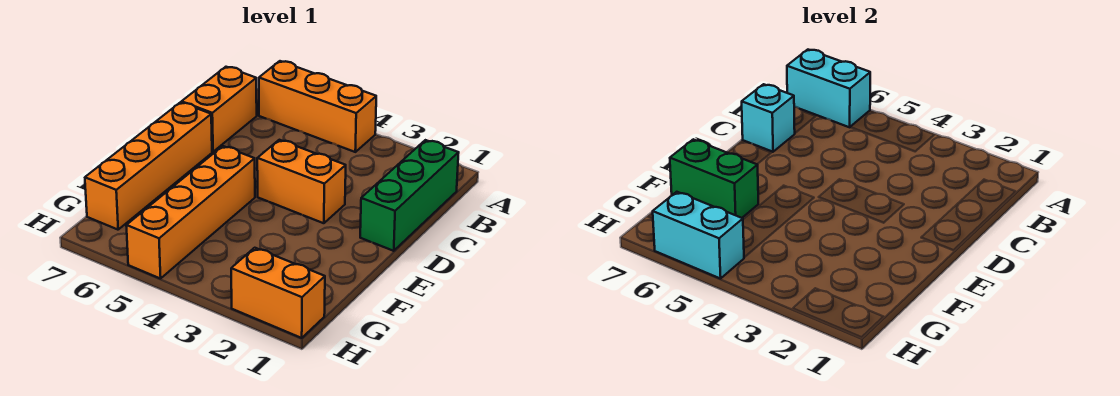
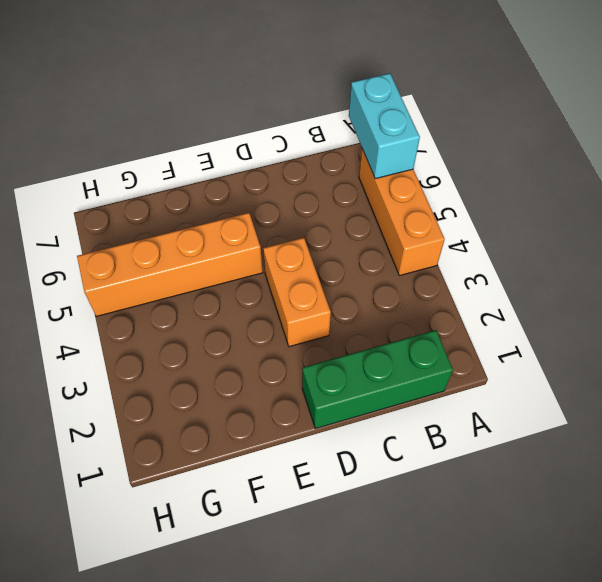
none -> orange brick B7:C7 level 1
none -> orange brick D7:G7 level 1

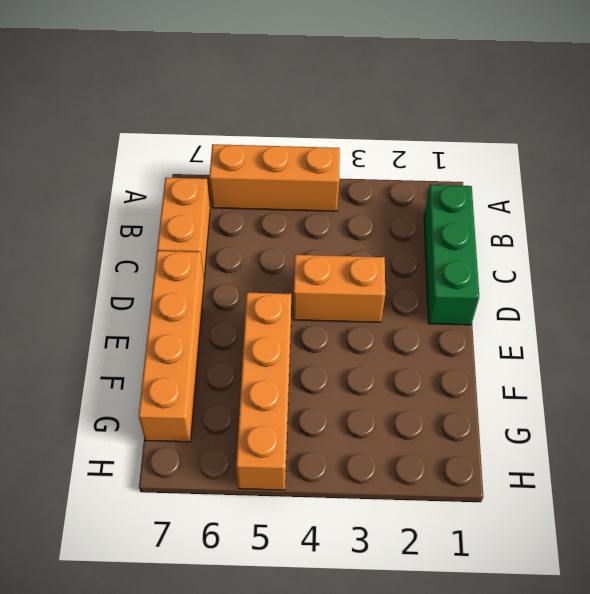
none -> orange brick H1:H2 level 1
none -> cyan brick A6:A7 level 2

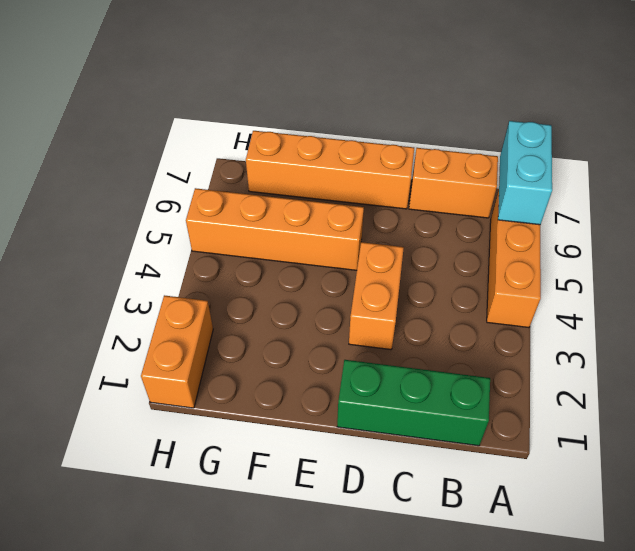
none -> cyan brick C7 level 2
none -> green brick F6:F7 level 2

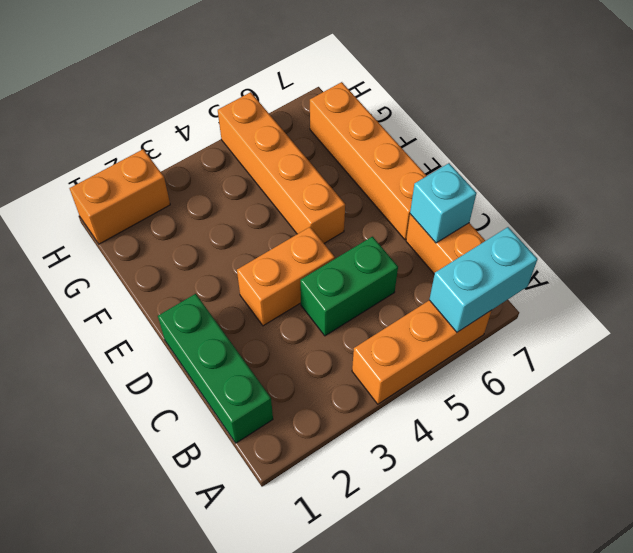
green brick C4:C5 level 1 -> green brick F6:F7 level 2
none -> cyan brick H5:H6 level 2

